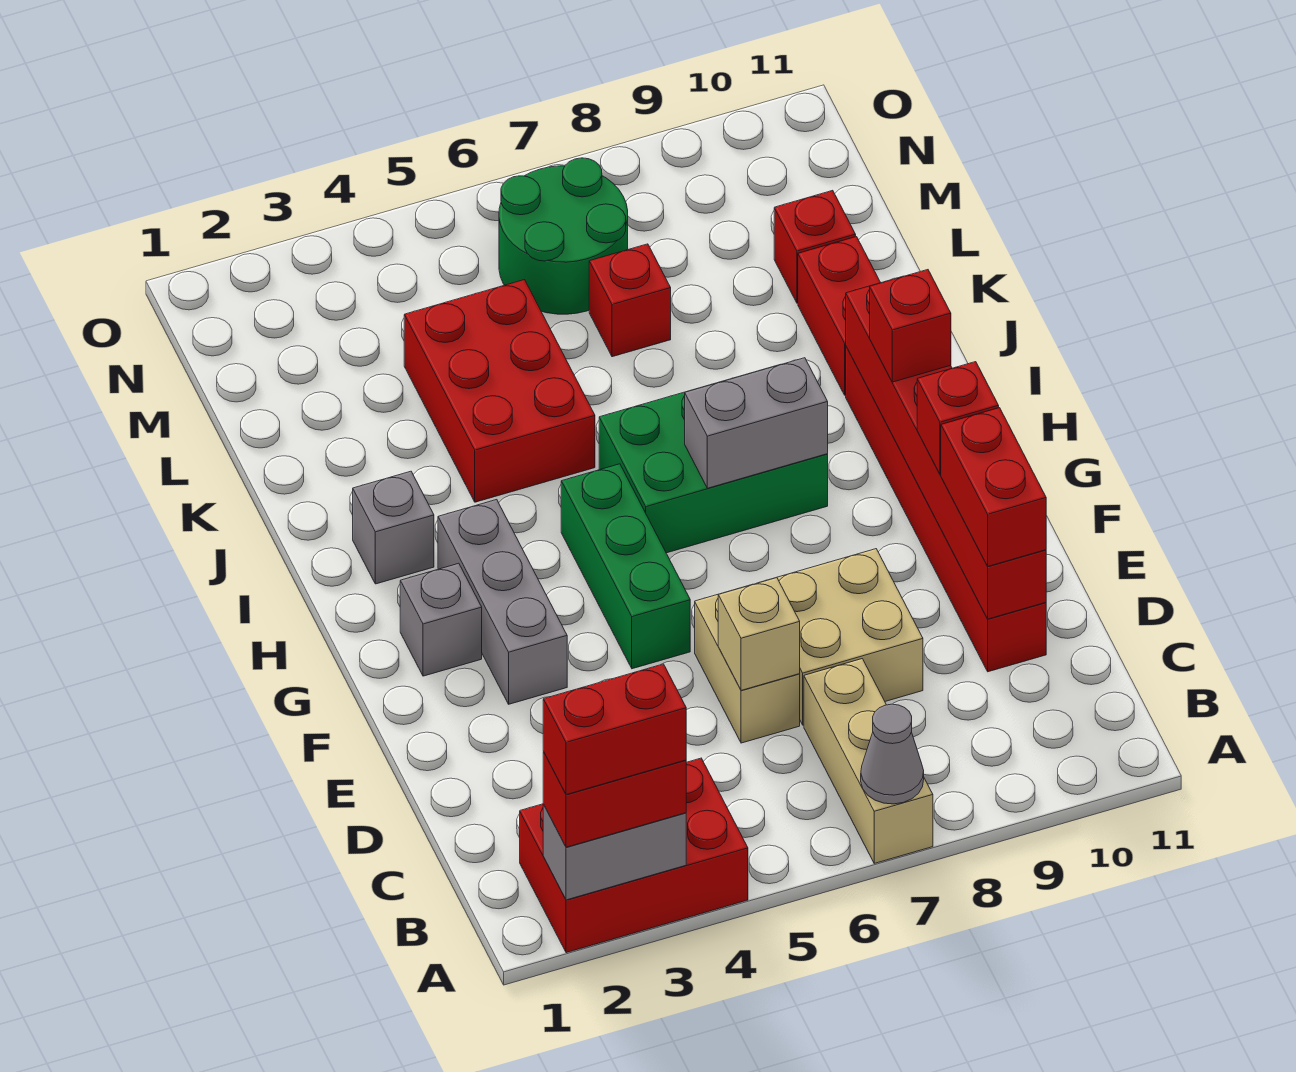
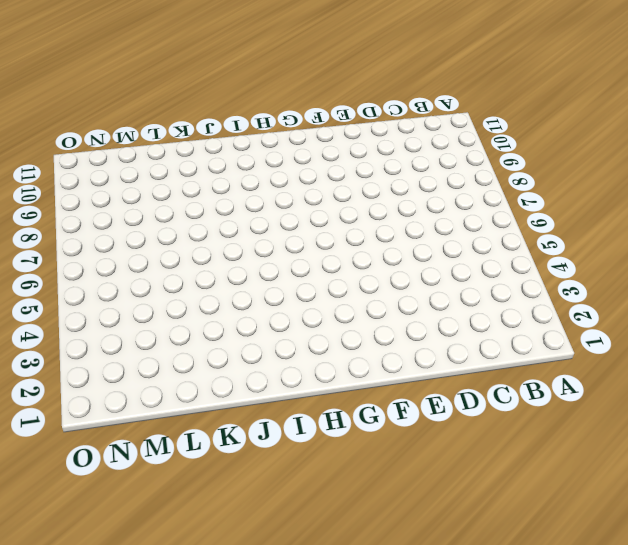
none -> red brick A2:B4 level 1
none -> tan brick A7:C7 level 1
none -> tan brick D6:E6 level 1

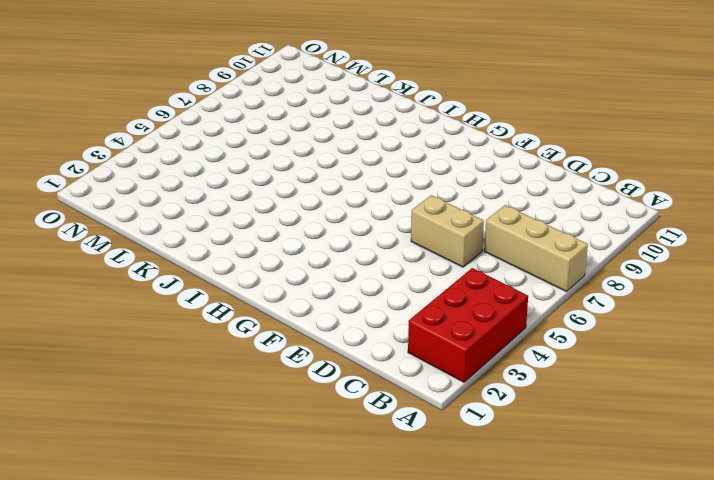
none -> tan brick D7:E8 level 1
none -> red brick D10:I10 level 1
none -> grey brick F3:H3 level 1

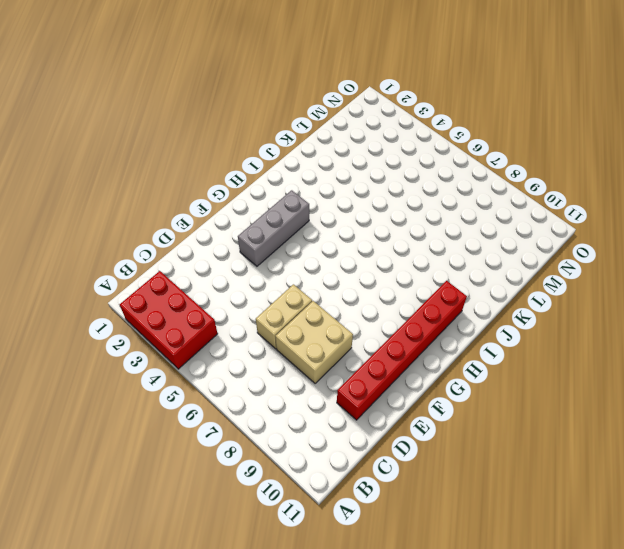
none -> tan brick A7:C7 level 1
none -> green brick F5:H5 level 1
none -> grey brick G2 level 1

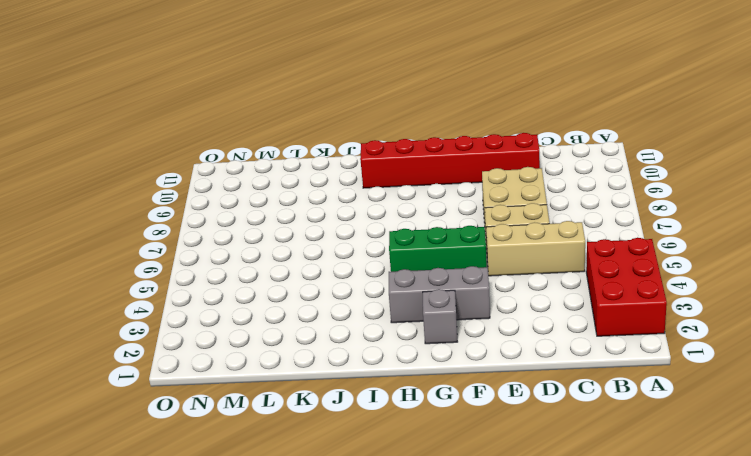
tan brick C5:E5 level 1 -> tan brick A7:C7 level 1
none -> green brick H6:I8 level 1
none -> grey brick I2 level 1
none -> red brick J4:L5 level 1

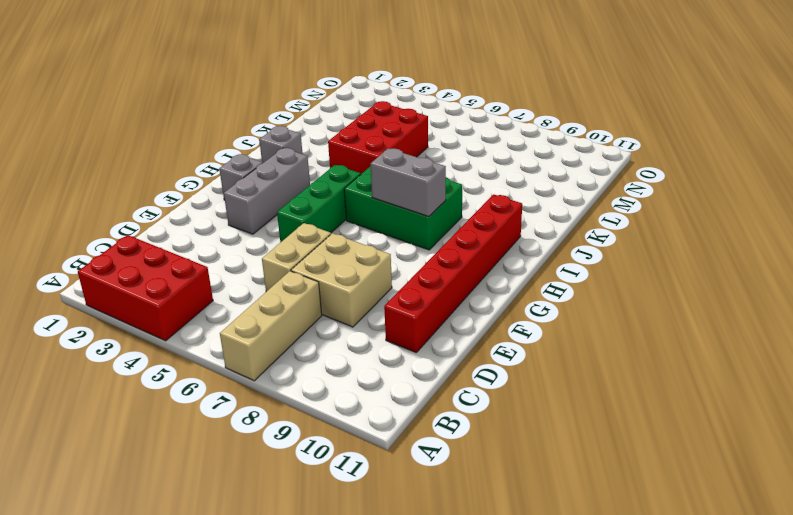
none -> red brick J10:K10 level 1
none -> red brick L7 level 1
none -> red brick L10 level 1

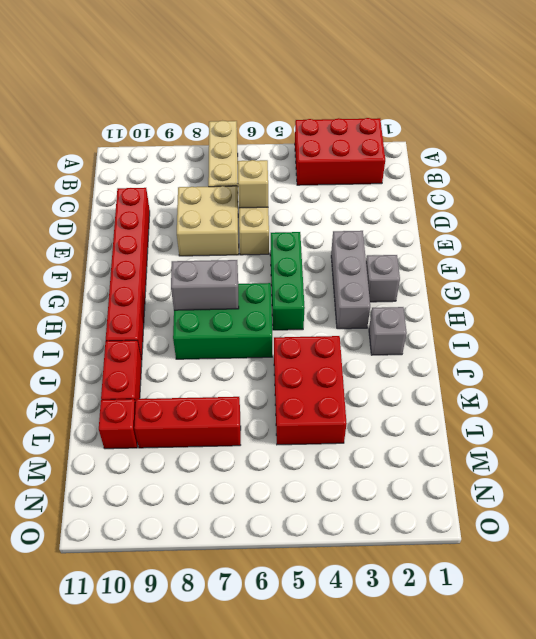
red brick L7:L9 level 1 -> red brick L7 level 1
none -> green round brick M6:N7 level 1
none -> grey brick A2:A3 level 2
none -> grey cone A7 level 2

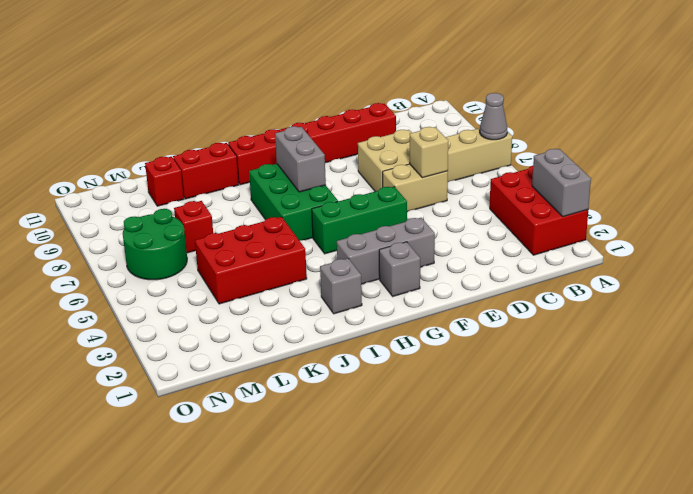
none -> red brick D10:I10 level 2
none -> red brick A2:A3 level 3
none -> red brick D10:E10 level 3

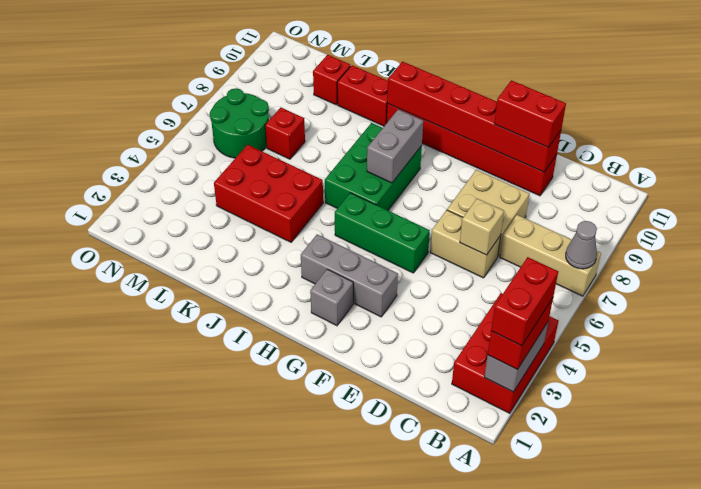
none -> grey brick I2 level 1
none -> red brick F10 level 3
none -> red brick H10 level 3

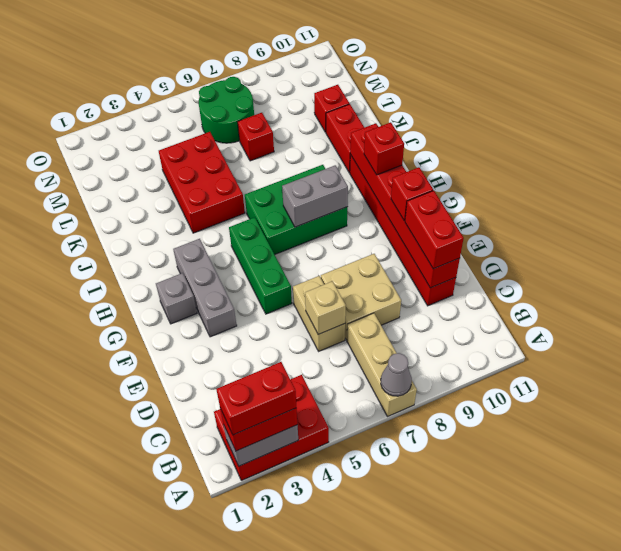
none -> grey brick I2 level 1

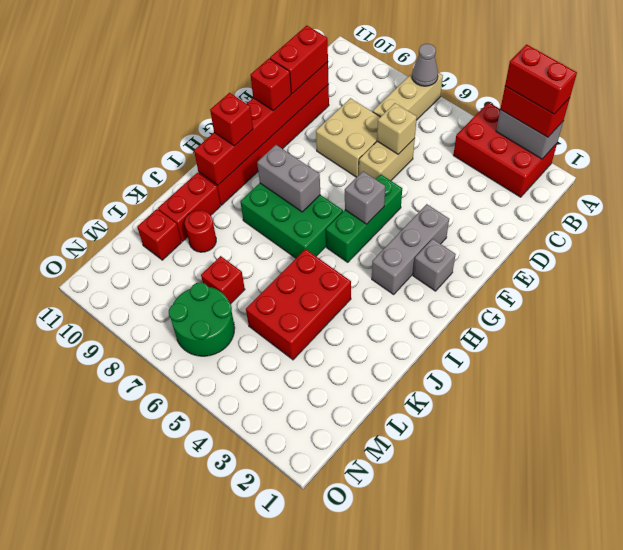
grey brick G5 level 2 -> grey brick I2 level 1
red round brick K9 level 1 -> none

